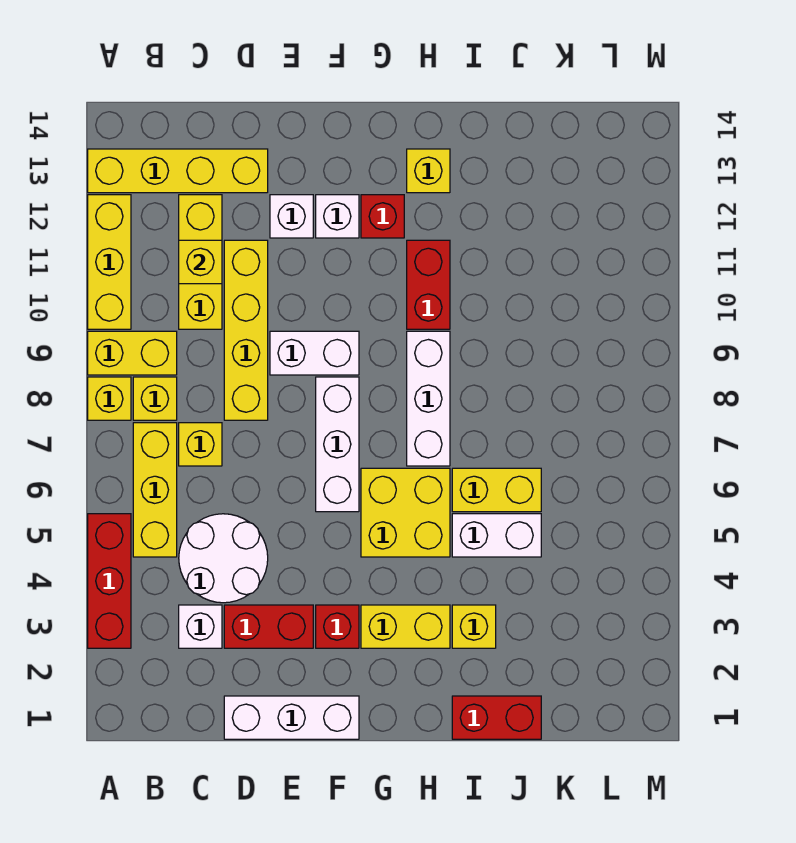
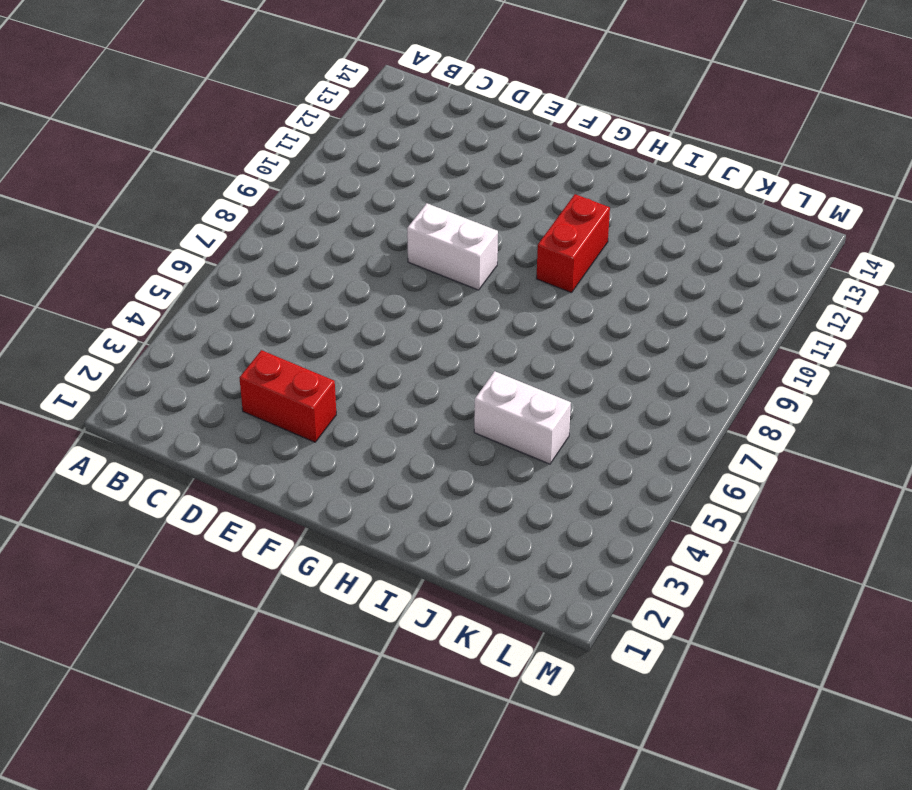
none -> red brick A3:A5 level 1
none -> yellow brick A8 level 1
none -> yellow brick A9:B9 level 1
none -> yellow brick A10:A12 level 1

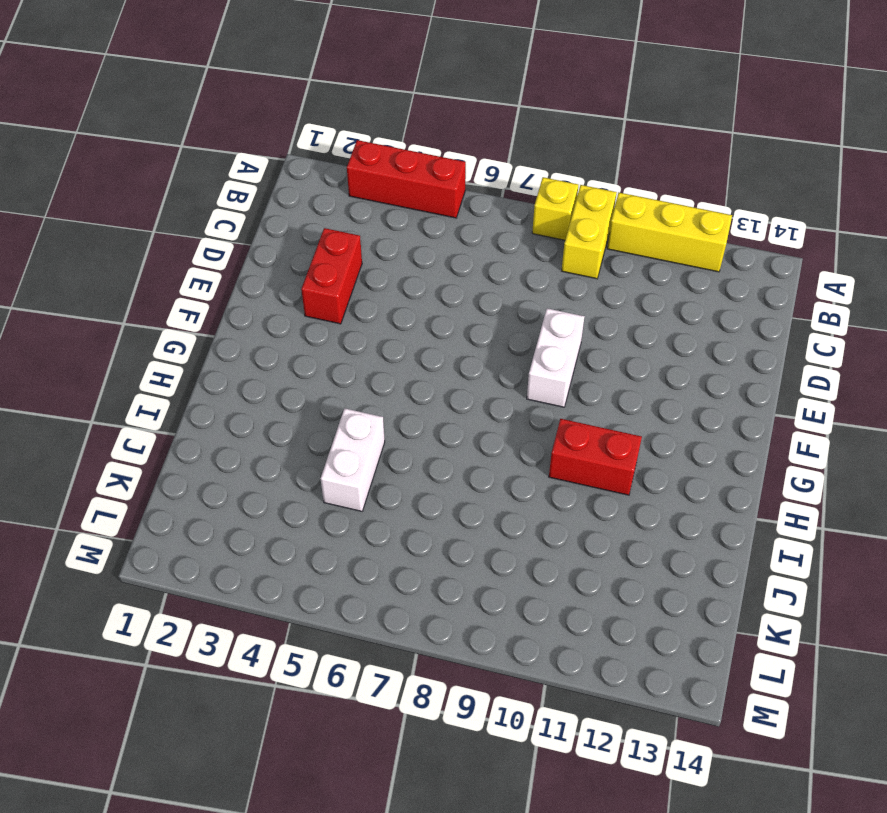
none -> yellow brick A13:D13 level 1
none -> yellow brick B5:B7 level 1
none -> yellow brick B8 level 1
none -> white brick C3 level 1

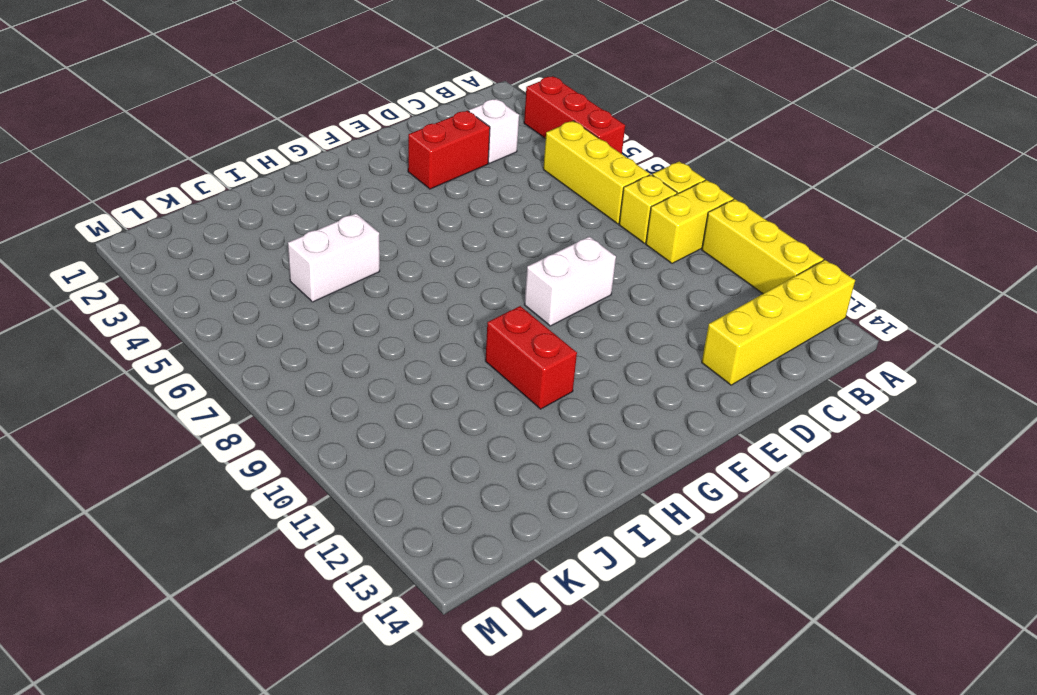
none -> white round brick C4:D5 level 1
none -> yellow brick C7 level 1
none -> yellow brick C10:C12 level 1
none -> white brick D1:F1 level 1

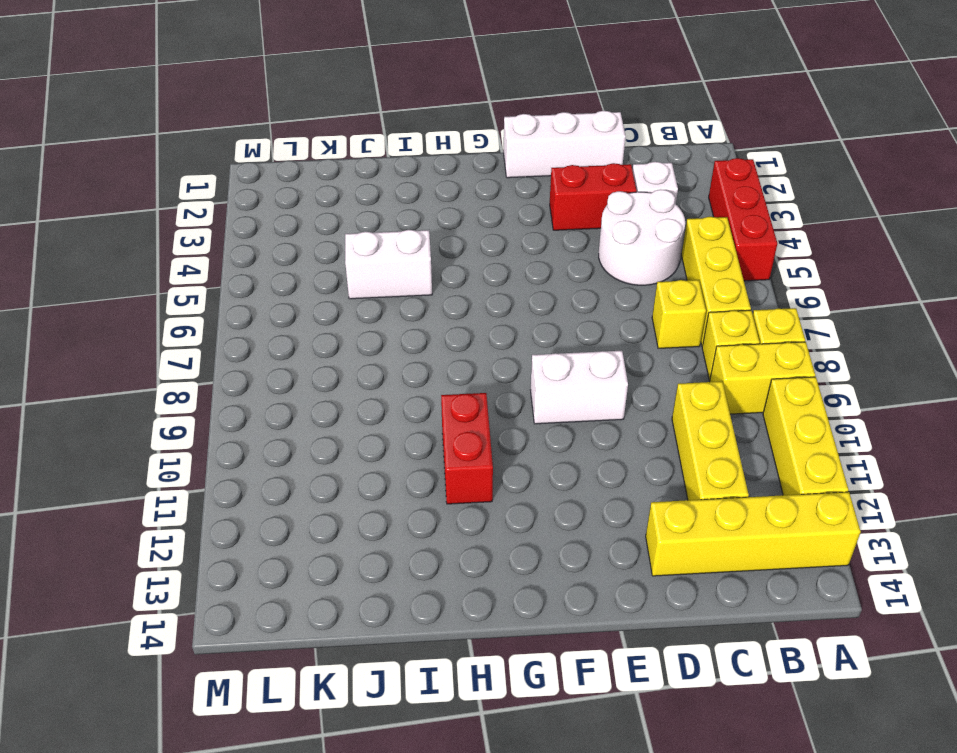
none -> yellow brick D8:D11 level 1
none -> white brick E12 level 1
none -> red brick F3 level 1
none -> white brick F6:F8 level 1

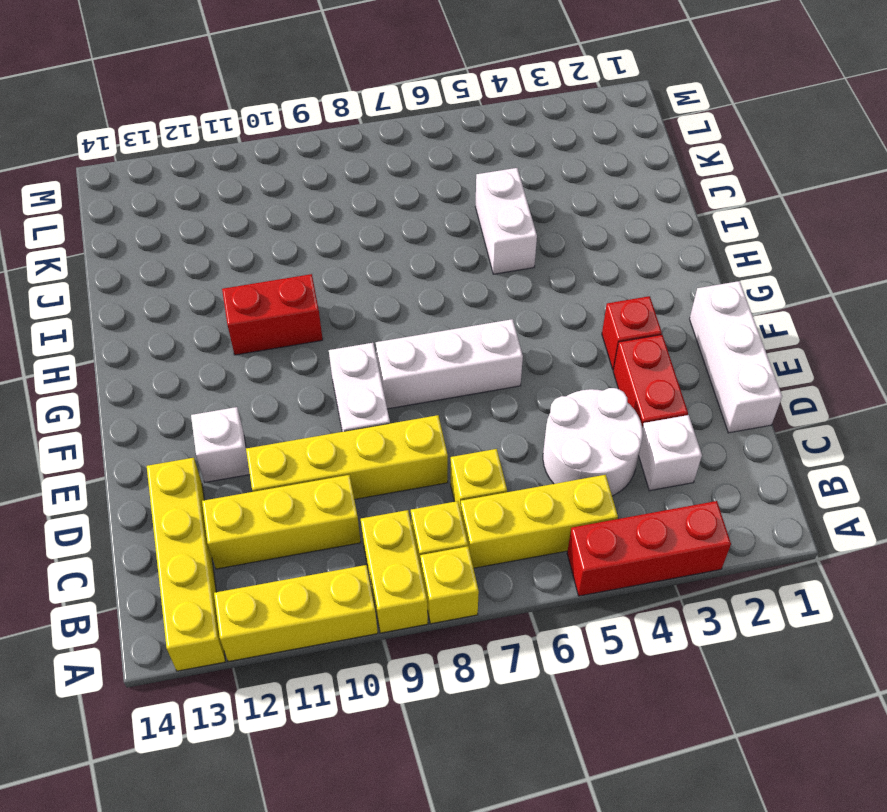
none -> white brick F12 level 1
none -> yellow brick G3:H3 level 1
none -> yellow brick G5:H6 level 1
none -> red brick G12 level 1

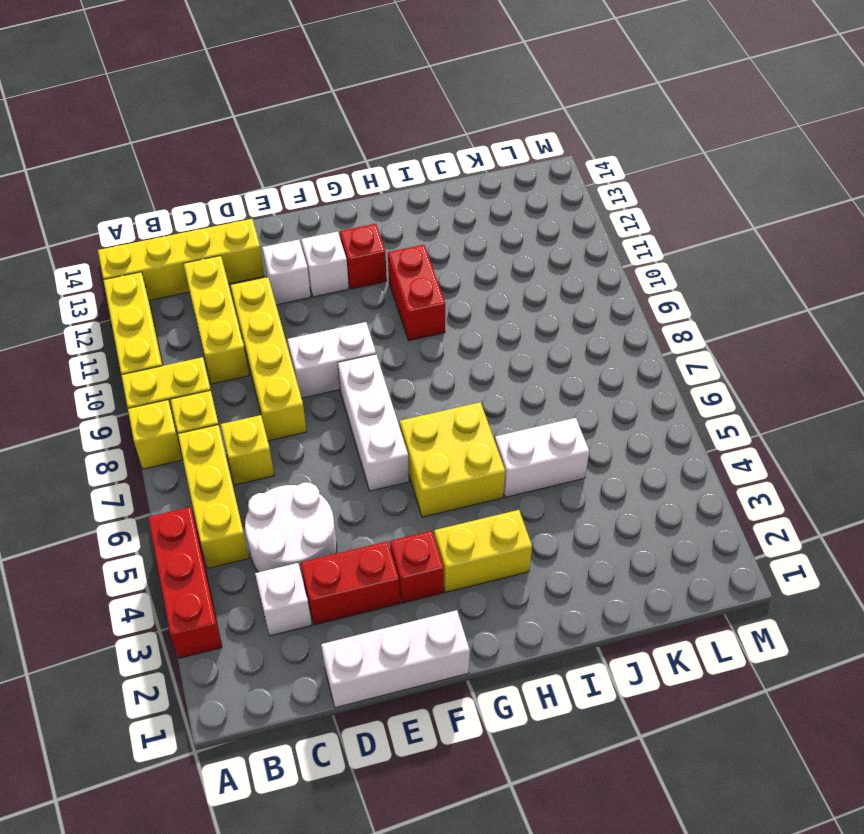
none -> white brick H7:H9 level 1
none -> yellow brick H13 level 1
none -> red brick I1:J1 level 1
none -> yellow brick I3 level 1

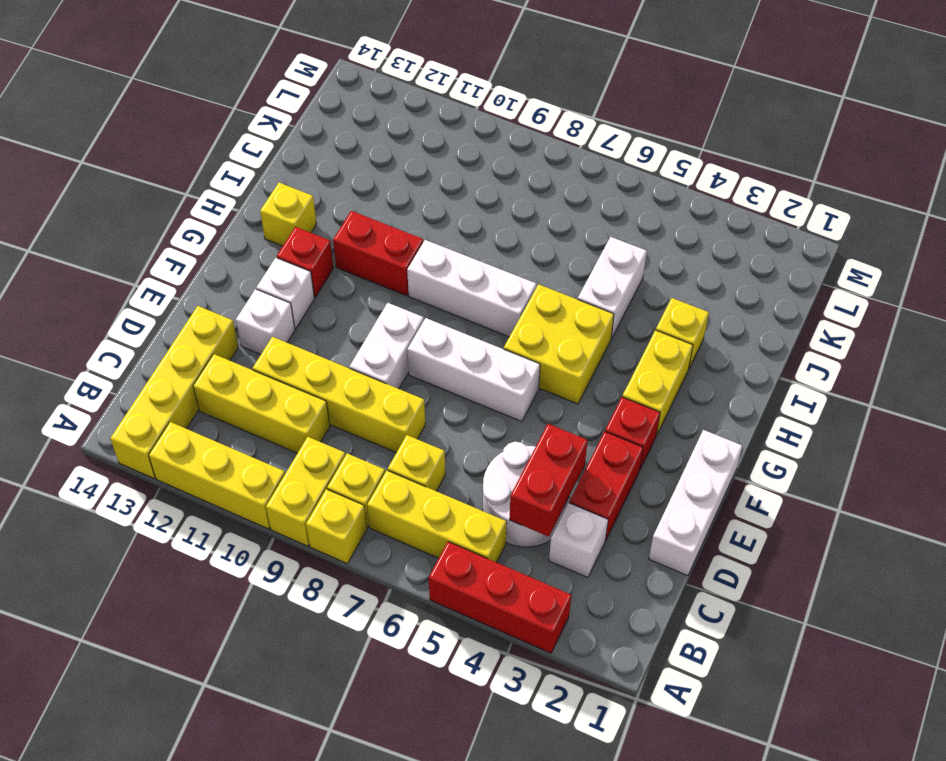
red brick C4:D4 level 2 -> red brick I1:J1 level 1
none -> yellow brick I6:J6 level 1
none -> yellow brick C11 level 2

